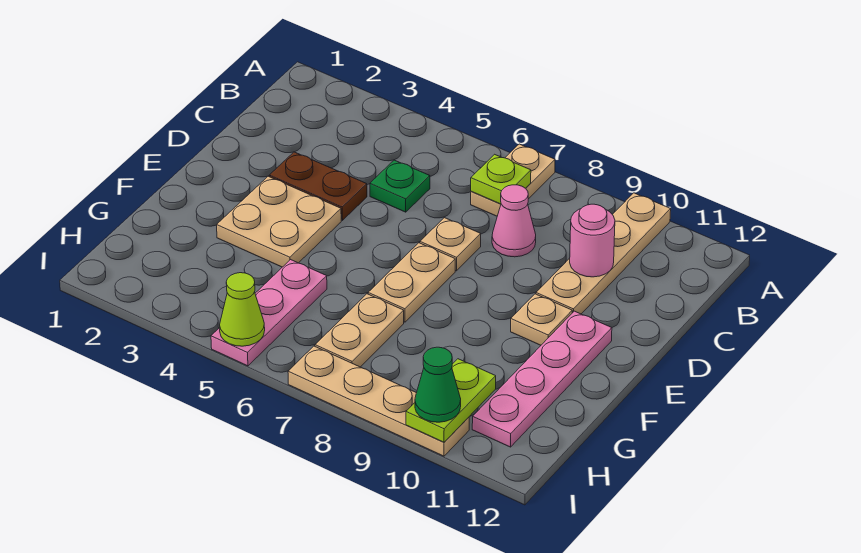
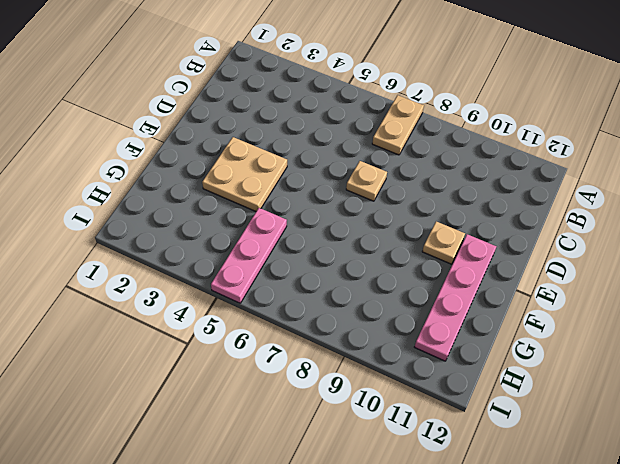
none -> tan plate A10:D10 level 1
none -> green plate C5 level 1
none -> pink cone C8 level 1

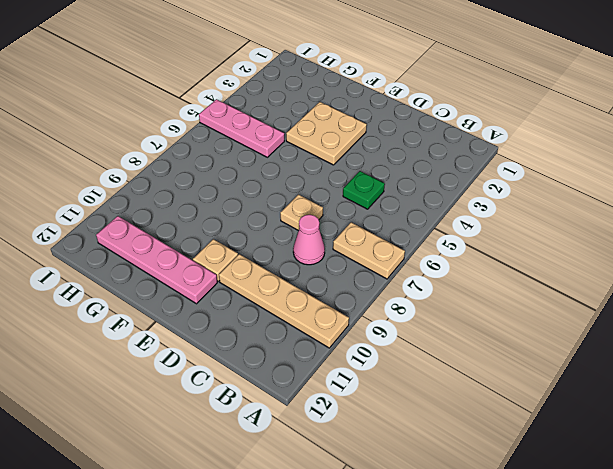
none -> brown plate D3:D4 level 1
none -> tan plate E7:F7 level 1
none -> tan plate G7:H7 level 1

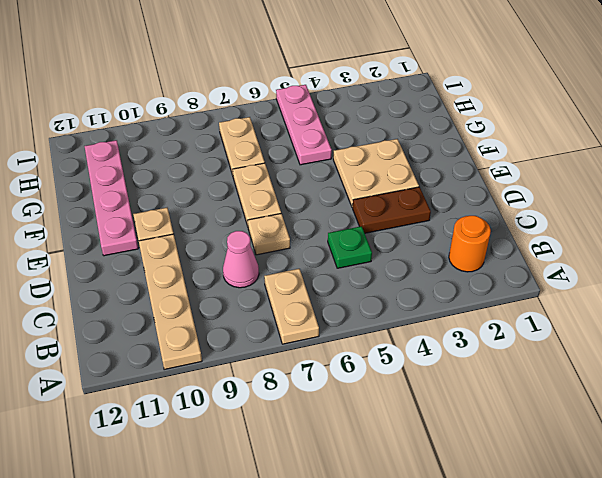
orange round brick B2 level 1 -> none
none -> tan plate I7:I10 level 1
none -> lime plate B7 level 2
none -> pink round brick C10 level 2

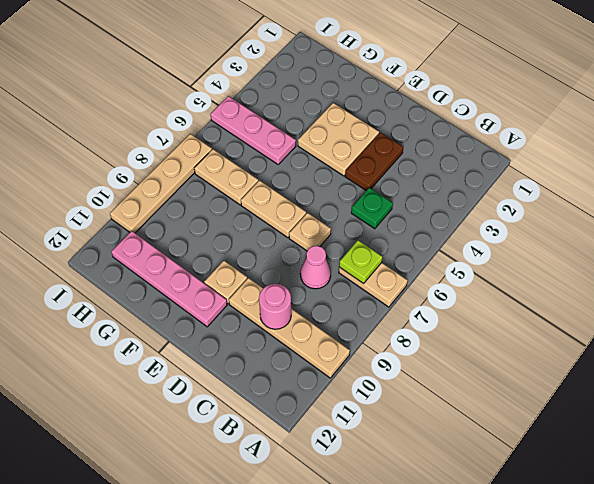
none -> lime plate H10:I10 level 2
none -> lime cone I5 level 2
none -> green cone I10 level 3

